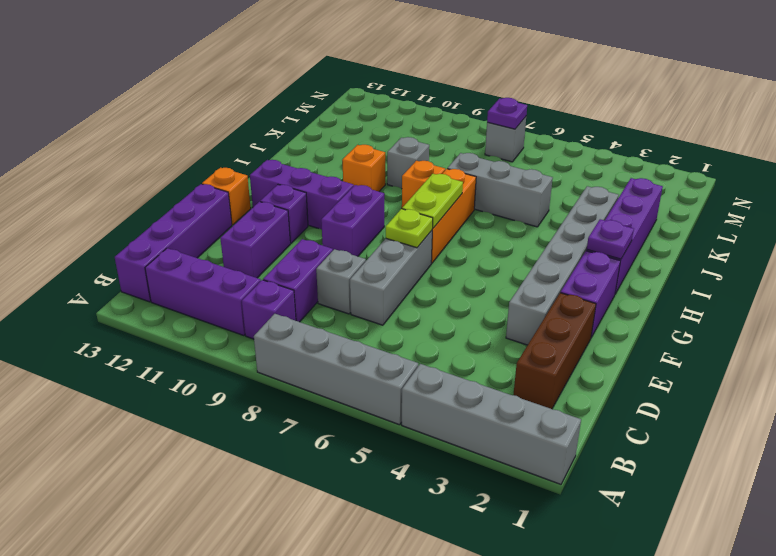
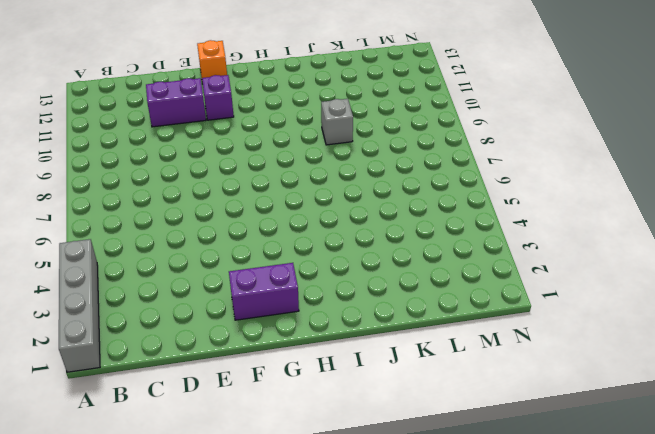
none -> grey brick A5:A8 level 1
none -> purple brick B9 level 1
none -> purple brick B10:B12 level 1

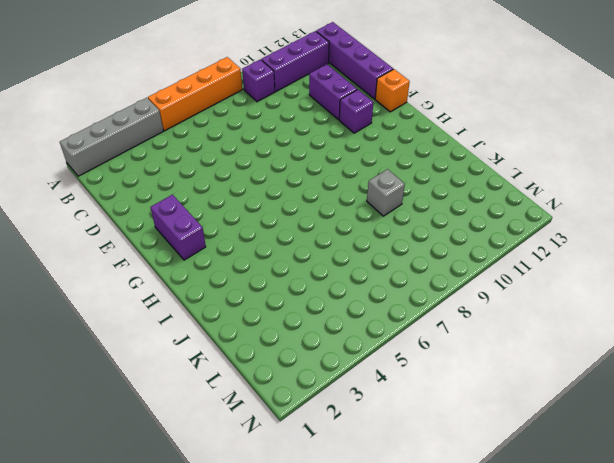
orange brick A5:A8 level 1 -> grey brick A5:A8 level 1
none -> brown brick C2:E2 level 1
none -> purple brick C9:D9 level 1
none -> grey brick D7:F7 level 1

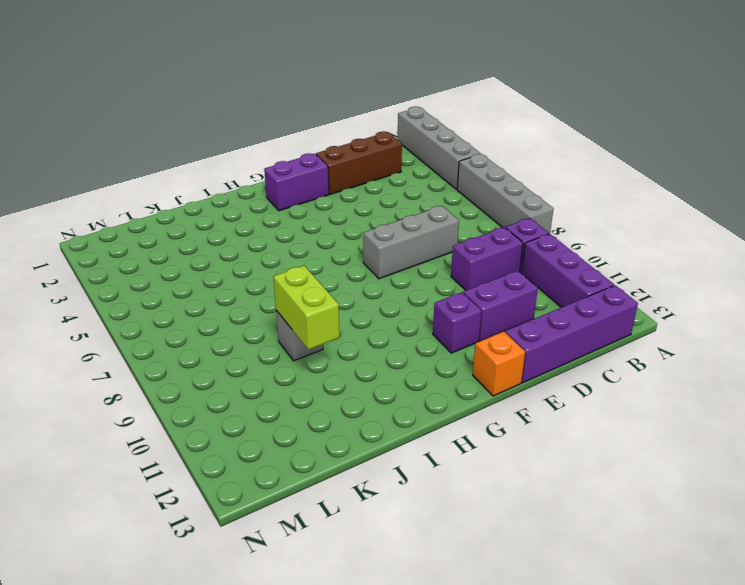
lime brick J9:J10 level 2 -> none
none -> grey brick D8 level 1
none -> grey brick E3:J3 level 1
none -> purple brick F9:G9 level 1

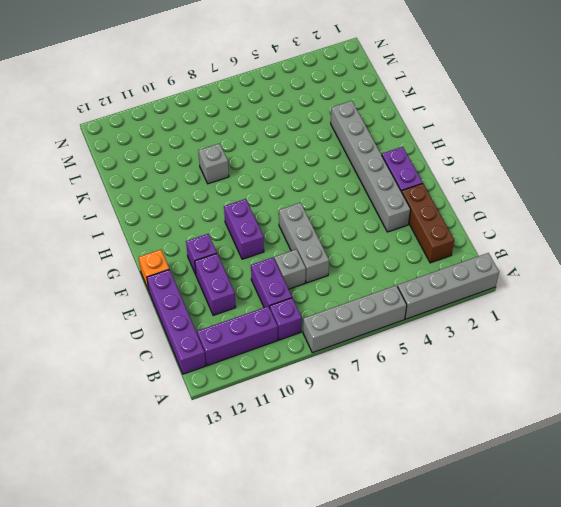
none -> orange brick G7:I7 level 1
none -> purple brick G10:G12 level 1
none -> purple brick H2:K2 level 1

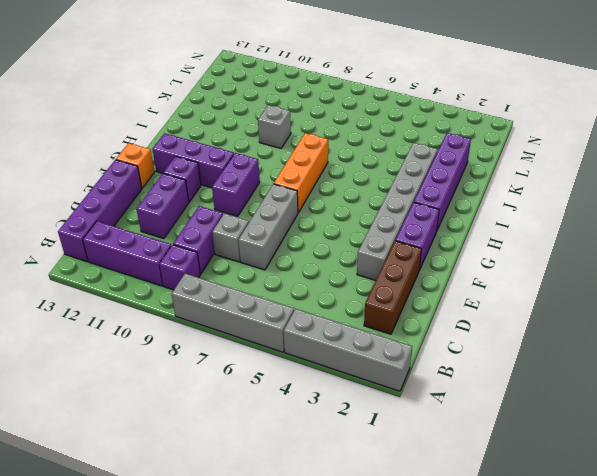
none -> orange brick I8 level 1
none -> orange brick I10 level 1
none -> grey brick J5:J7 level 1

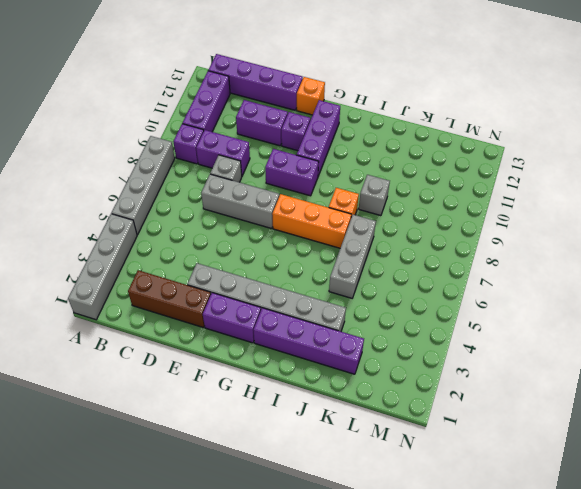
none -> orange brick I10 level 1
none -> grey brick M7 level 1
none -> lime plate F7 level 2

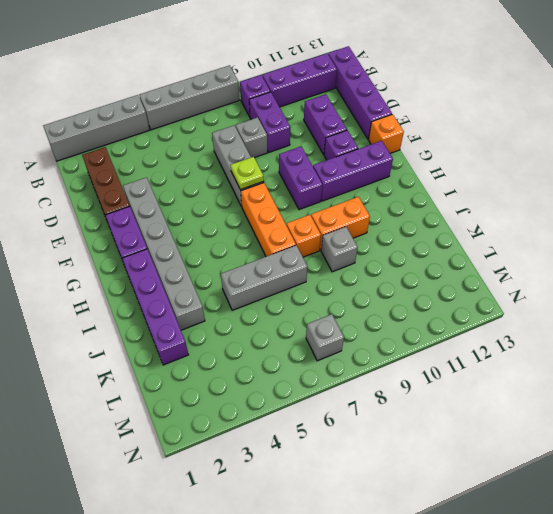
orange brick I9:I10 level 1 -> orange brick I10 level 1
none -> lime plate G7:H7 level 2
none -> purple plate H2 level 2
none -> purple plate M7 level 2

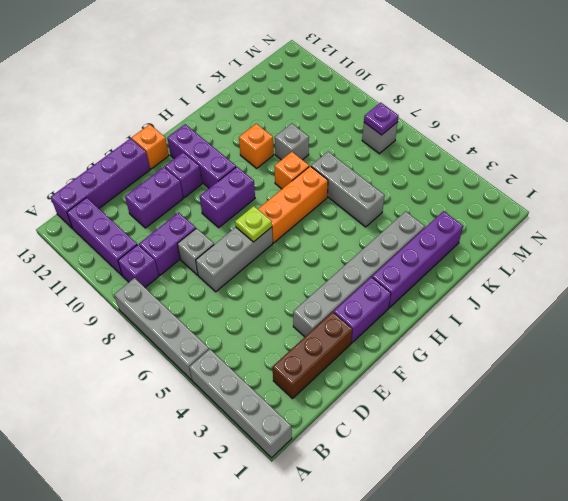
none -> lime plate G7:H7 level 2
none -> purple plate H2 level 2

